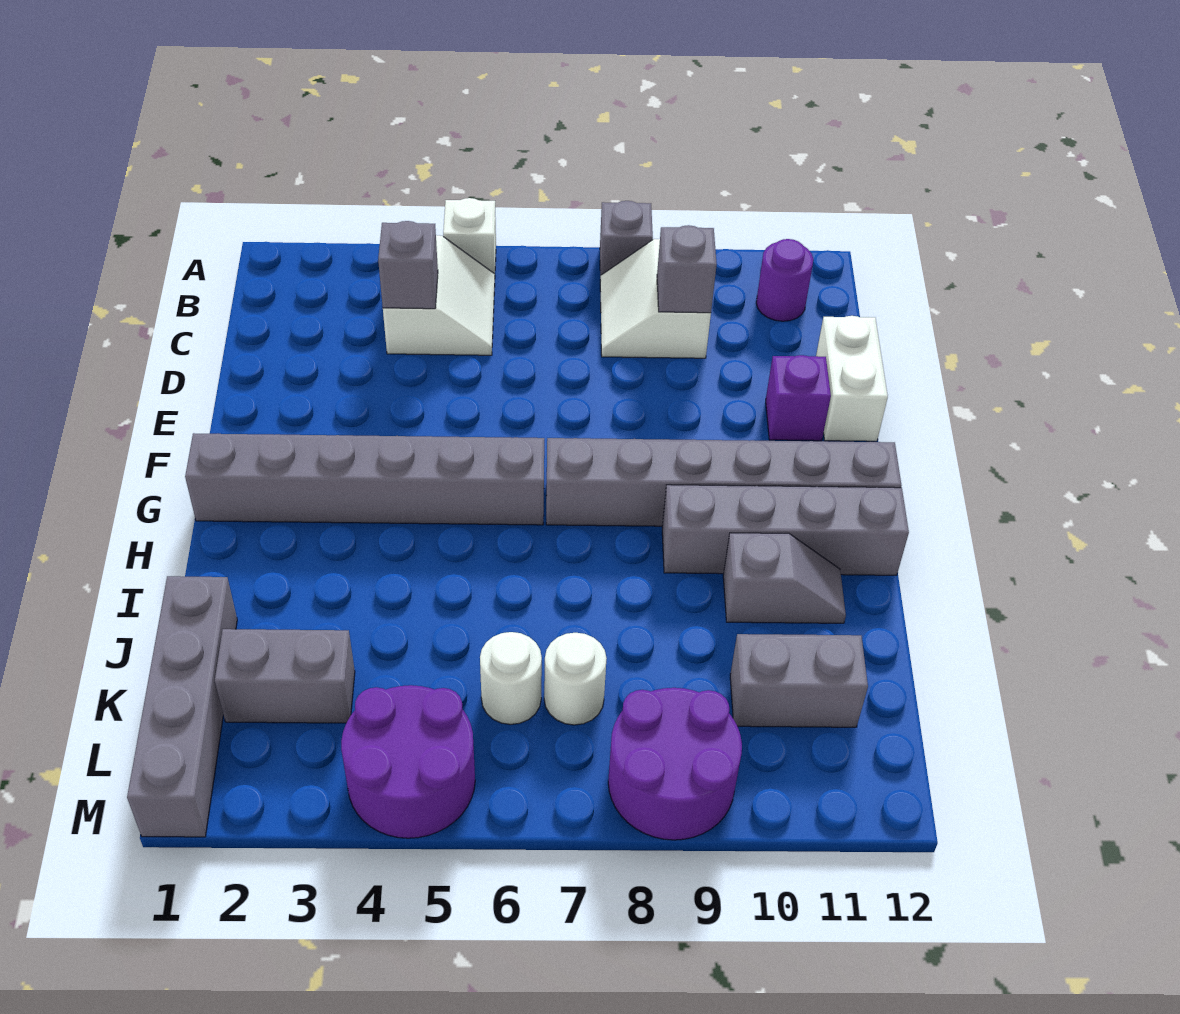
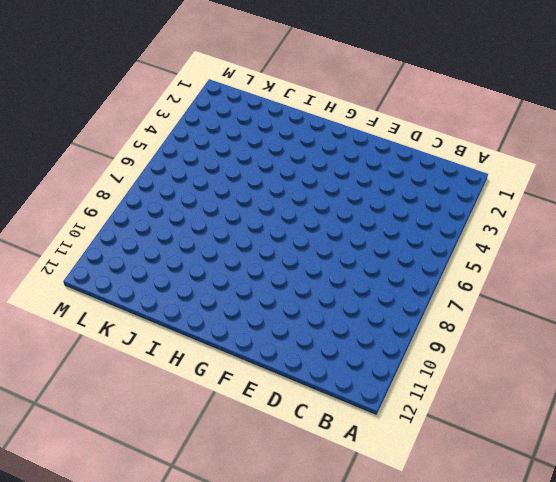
none -> white brick A5 level 1
none -> grey brick A8 level 1
none -> white slope B4:C5 level 1 top 4

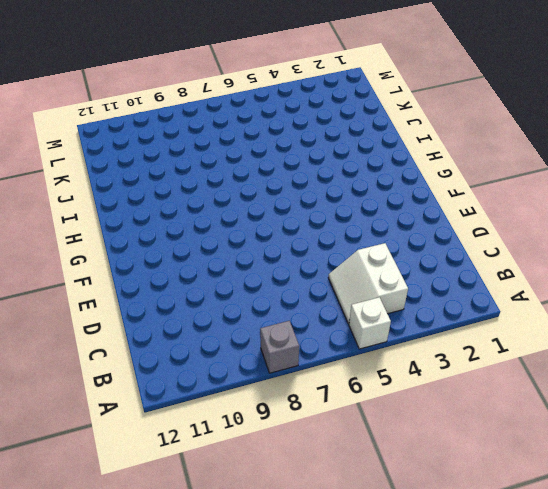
none -> white slope B8:C9 level 1 top 9
none -> purple round brick B11 level 1
none -> white brick D12:E12 level 1

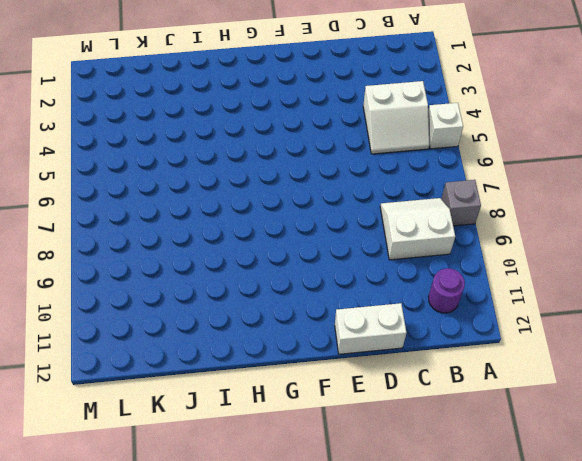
none -> purple brick E11 level 1
none -> grey brick G1:G6 level 1
none -> grey brick G7:G12 level 1

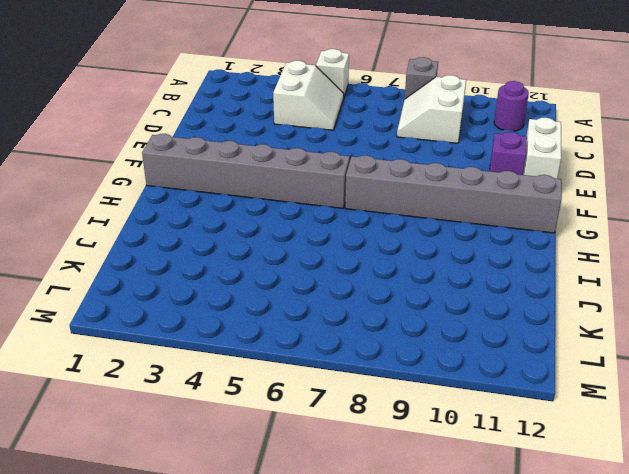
none -> grey brick H9:H12 level 1
none -> grey slope I10:I11 level 1 top 10
none -> grey brick J1:M1 level 1

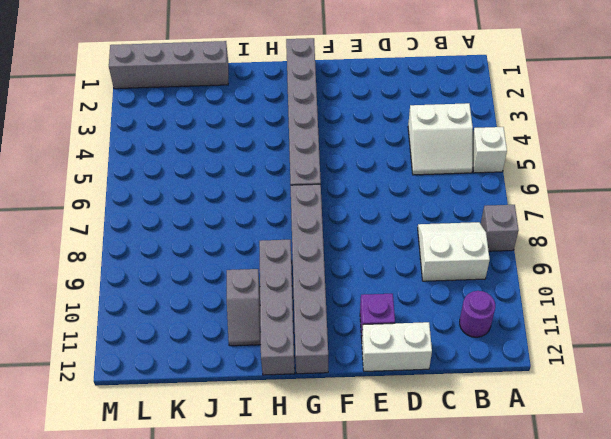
none -> grey brick K2:K3 level 1
none -> white round brick K6 level 1
none -> white round brick K7 level 1

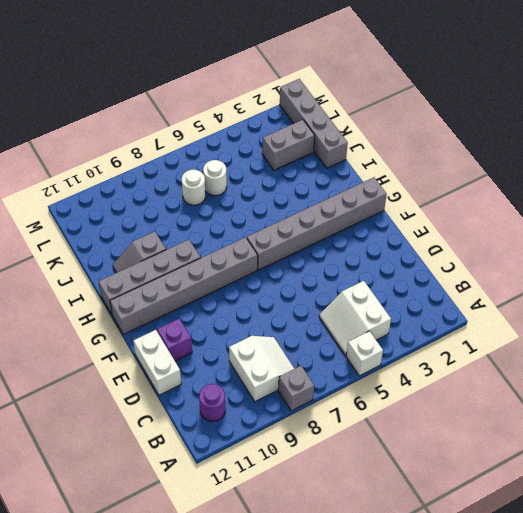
none -> grey brick K10:K11 level 1
none -> purple round brick L4:M5 level 1
none -> purple round brick L8:M9 level 1

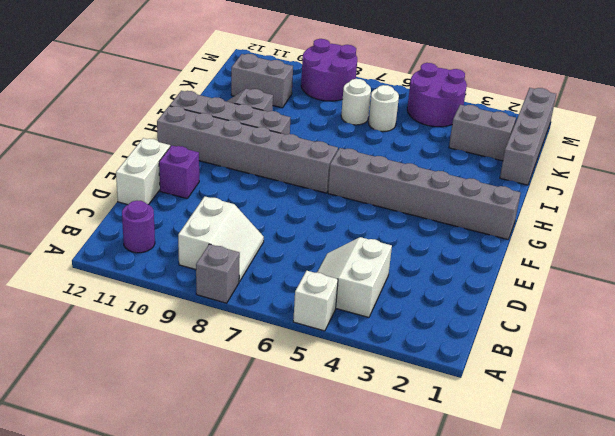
none -> grey brick C4 level 2
none -> grey brick C9 level 2

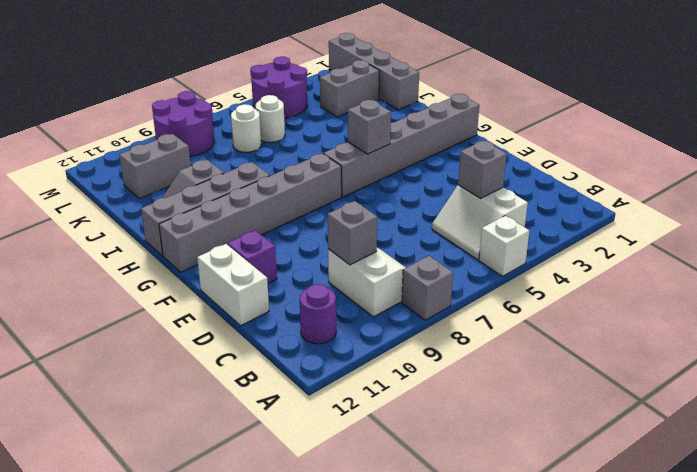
grey brick G5 level 2 -> none

